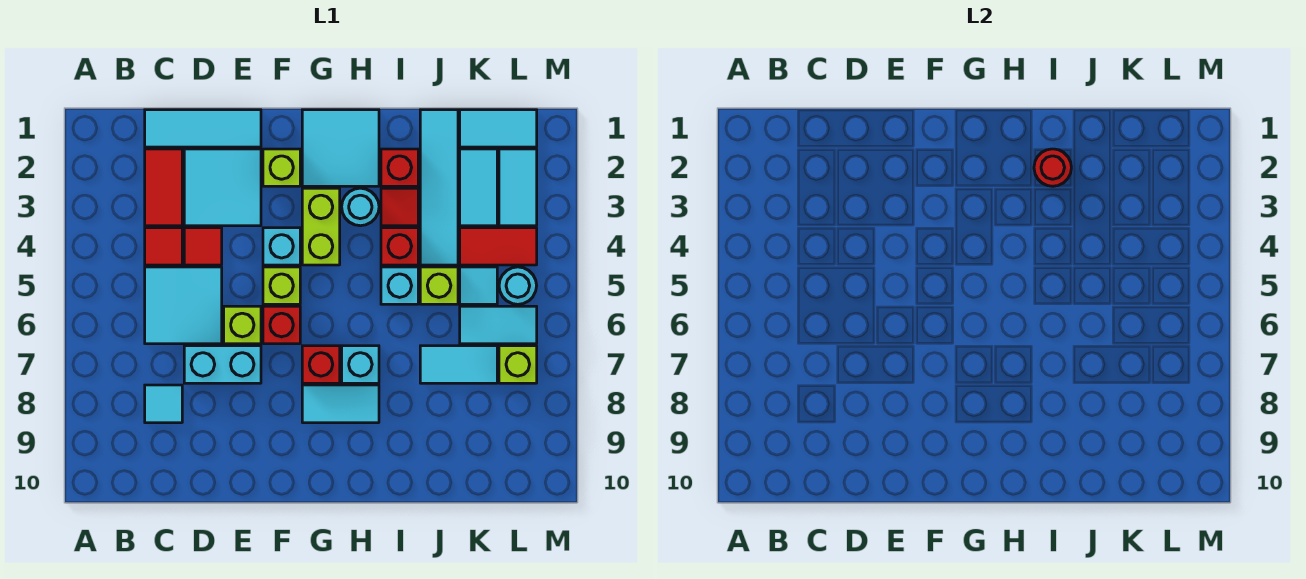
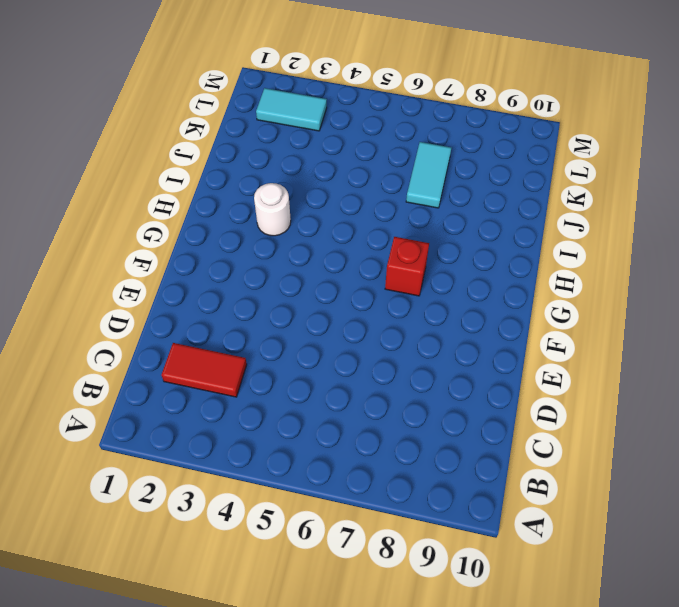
white round brick H3 level 1 -> cyan round brick H3 level 1
none -> cyan tile C1:E1 level 1
none -> red tile C4 level 1
none -> cyan tile C5:D6 level 1
none -> cyan tile C8 level 1

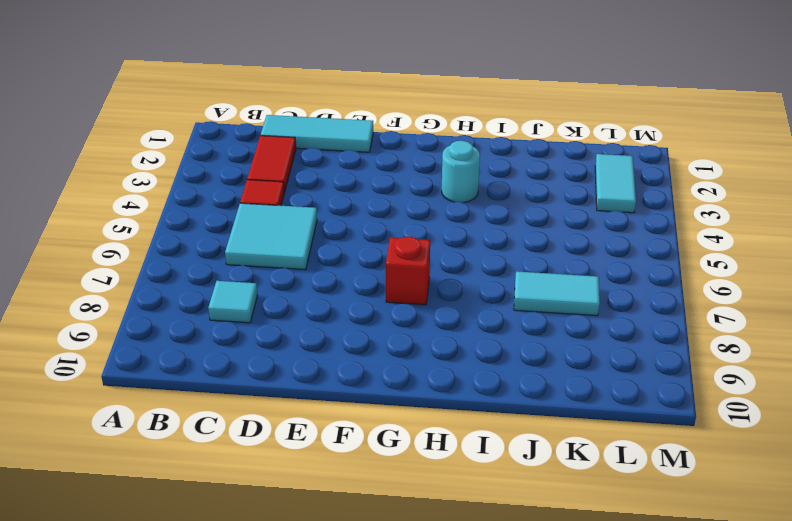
none -> cyan tile D2:E3 level 1
none -> red tile D4 level 1
none -> cyan brick D7:E7 level 1
none -> lime brick E6 level 1

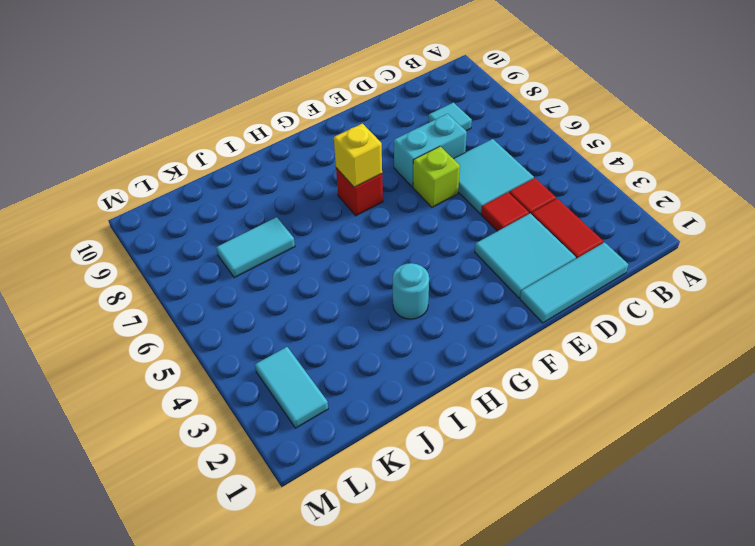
yellow brick G7 level 2 -> none
none -> lime brick F2 level 1
none -> cyan brick F4 level 1
none -> lime brick F5 level 1
none -> red brick F6 level 1

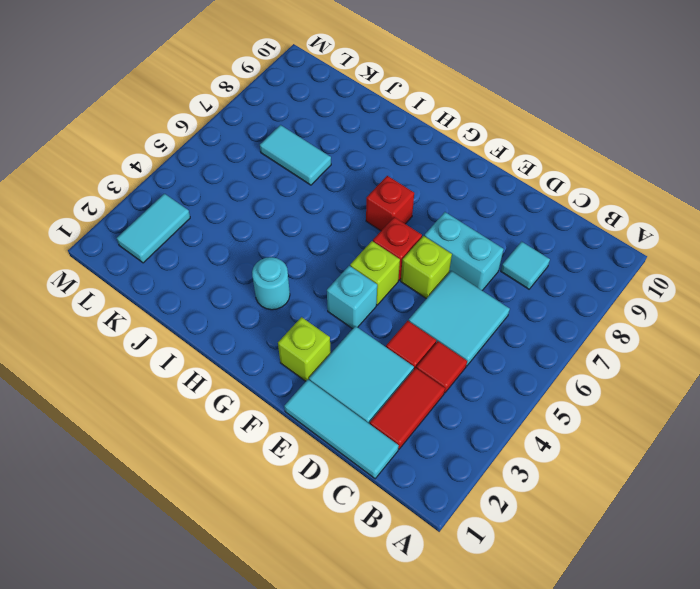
none -> cyan tile G1:H2 level 1
none -> lime brick G3:G4 level 1
none -> cyan tile G8:H8 level 1
none -> cyan brick H7 level 1

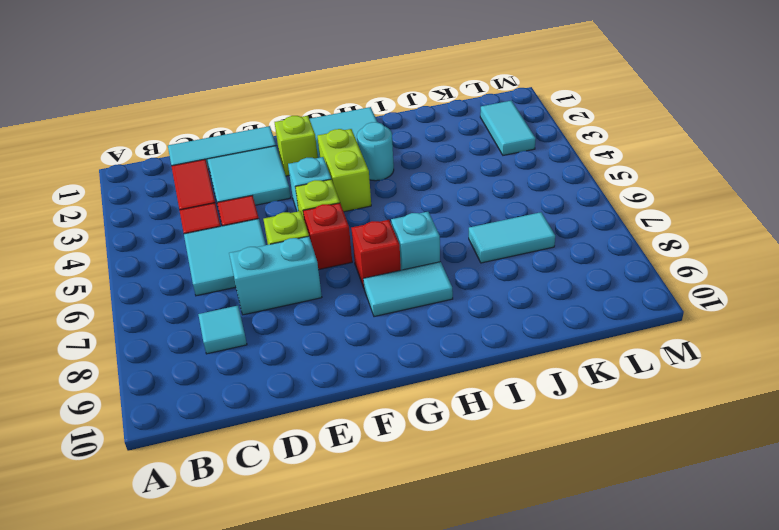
none -> red brick I2 level 1
none -> red tile I3 level 1
none -> red brick I4 level 1
none -> cyan brick I5 level 1

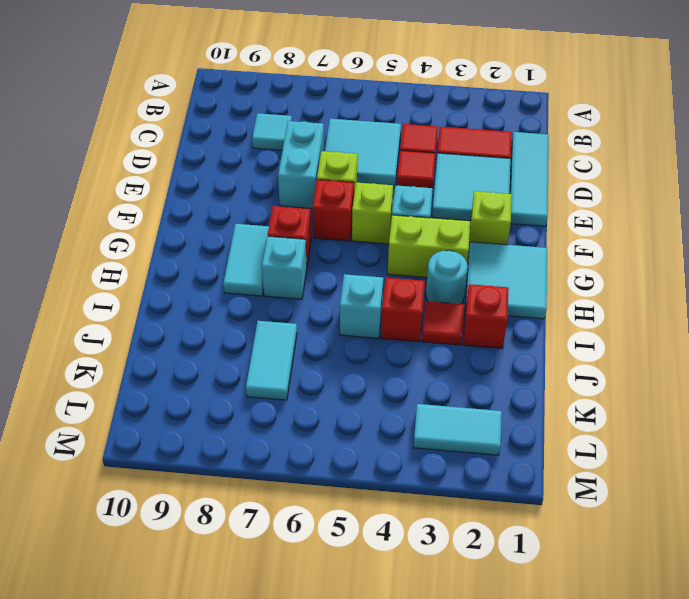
none -> cyan tile J1:J4 level 1
none -> lime brick J5 level 1
none -> cyan tile K1:L1 level 1
none -> cyan tile K2:K3 level 1

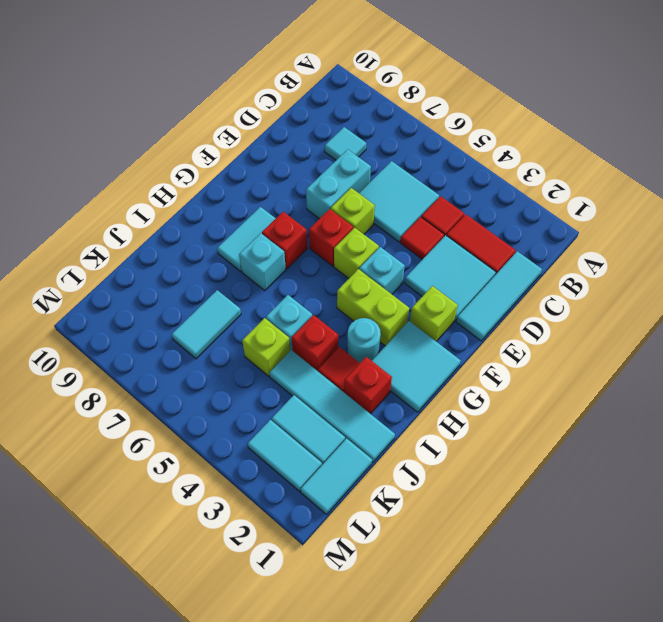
none -> red tile K4:L4 level 1
none -> cyan tile K5 level 1
none -> cyan tile K6:L6 level 1
none -> cyan round brick L5 level 1

